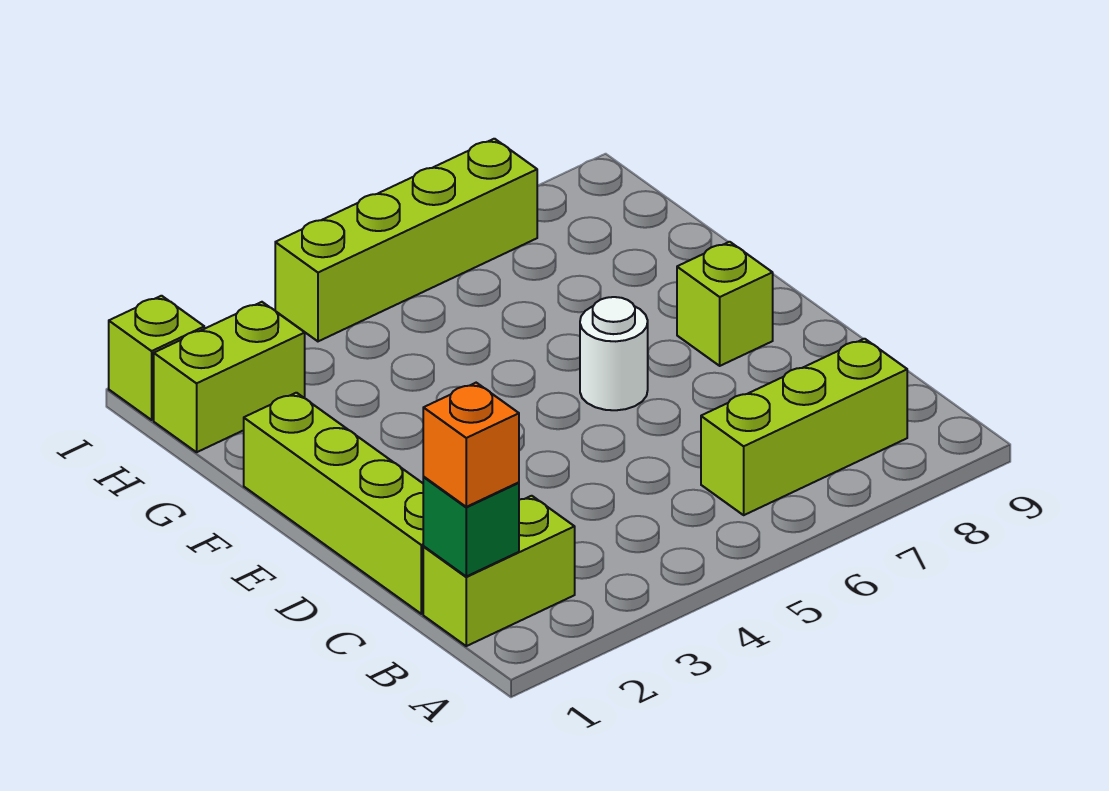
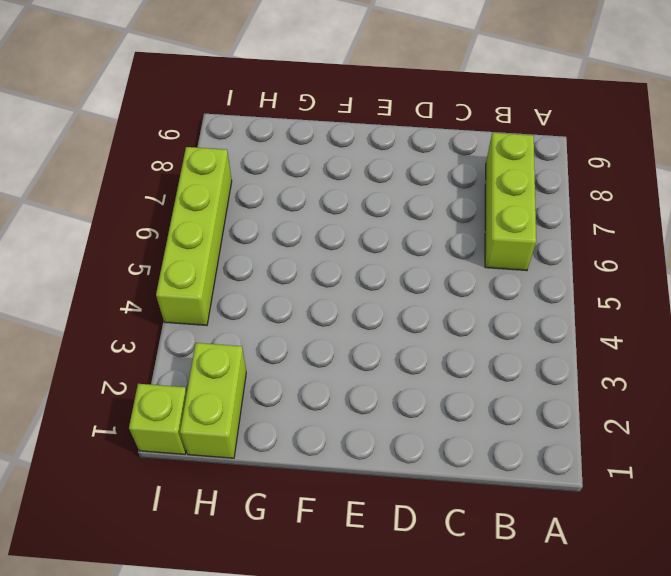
none -> lime brick B1:B2 level 1
none -> lime brick C1:F1 level 1

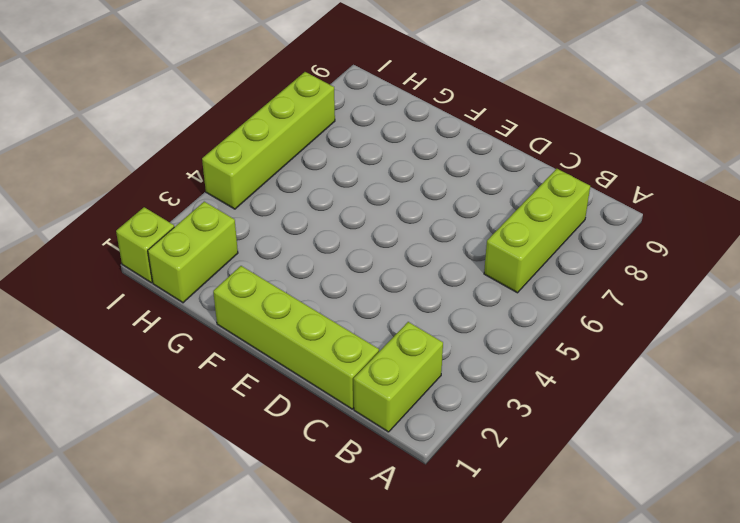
none -> white round brick E6 level 1
none -> lime brick E8 level 1

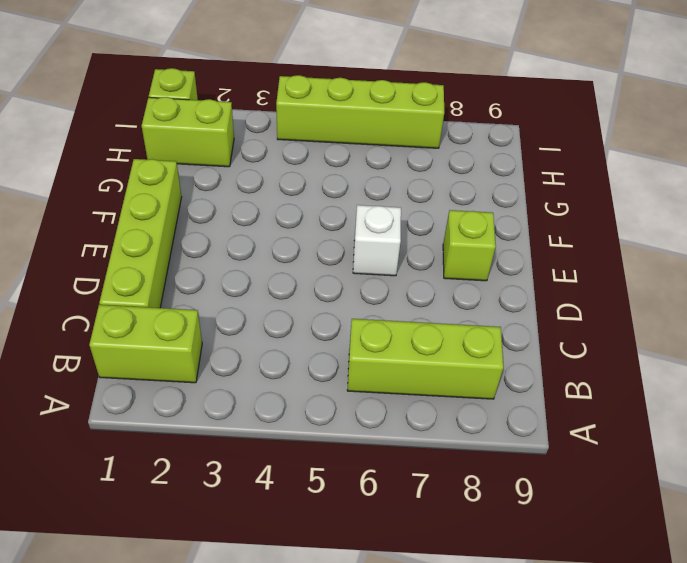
white brick E6 level 1 -> white round brick E6 level 1
none -> green brick B1 level 2
none -> orange brick B1 level 3

